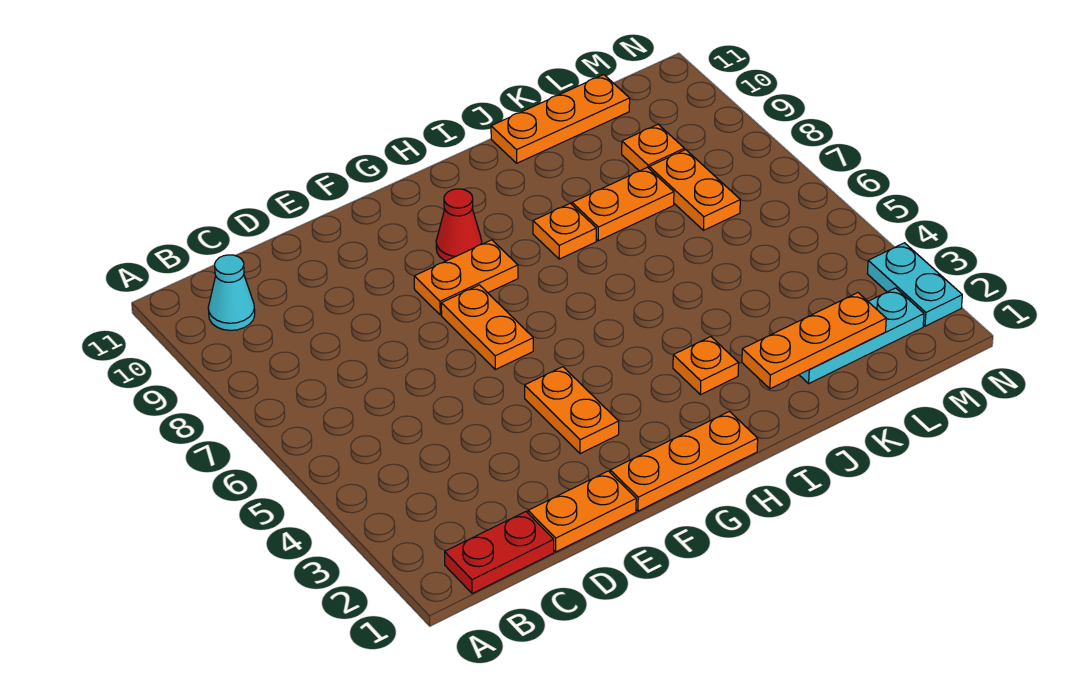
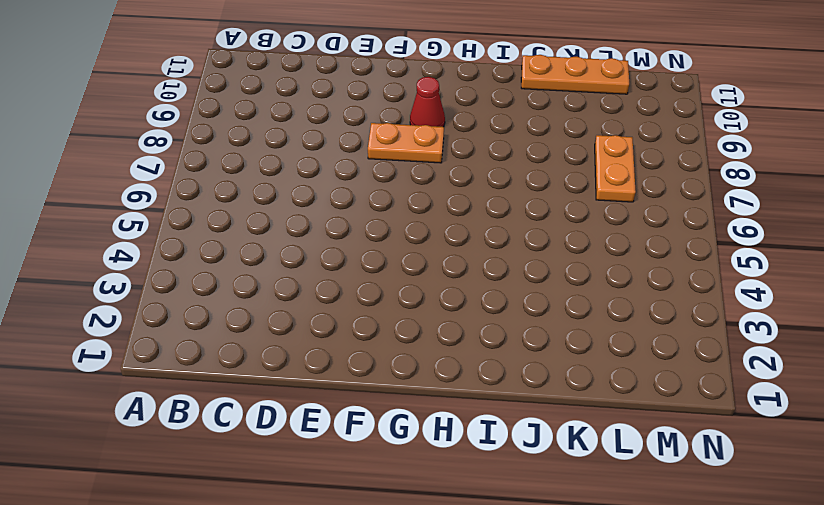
none -> red plate B1:C1 level 1
none -> cyan cone B10 level 1
none -> orange plate D1:E1 level 1

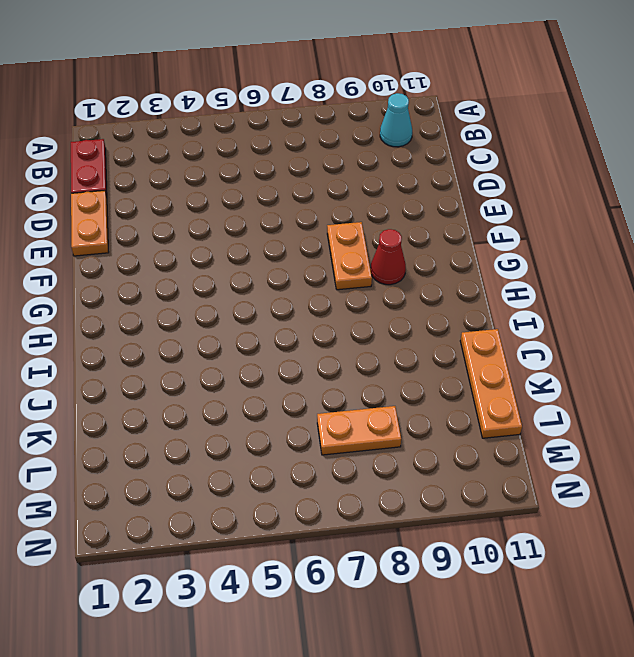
none -> orange plate F1:H1 level 1
none -> orange plate F3:F4 level 1
none -> orange plate F6:F7 level 1

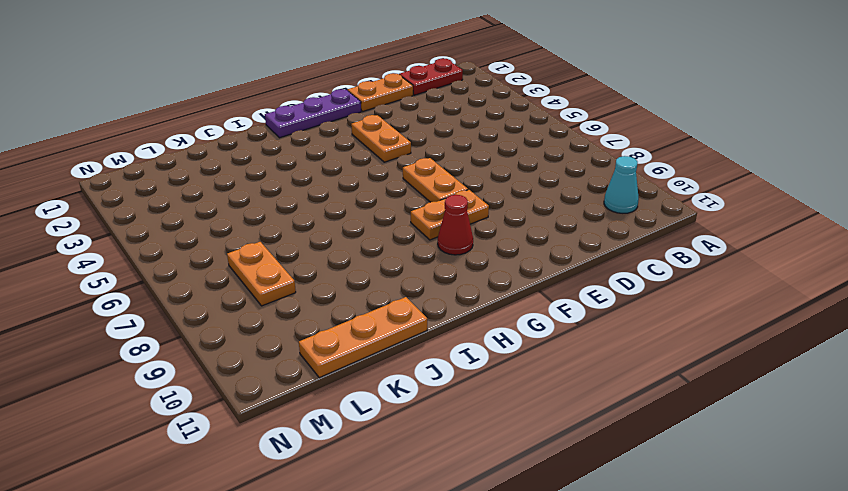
purple plate F1:H1 level 1 -> orange plate F1:H1 level 1
none -> orange plate I3 level 1
none -> orange plate I8 level 1
none -> orange plate J8:K8 level 1

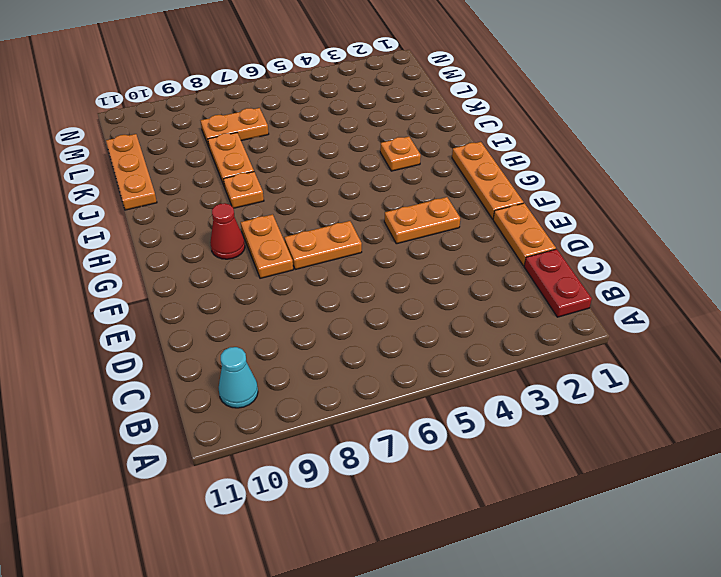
none -> cyan plate K2:M2 level 1
none -> orange plate L9 level 1
none -> cyan plate N2:N3 level 1

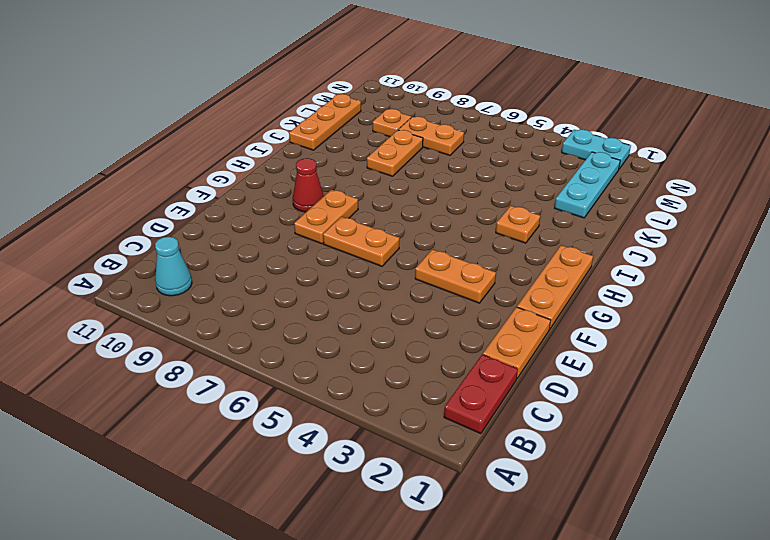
none -> orange plate I8 level 1
none -> orange plate J2:L2 level 2

